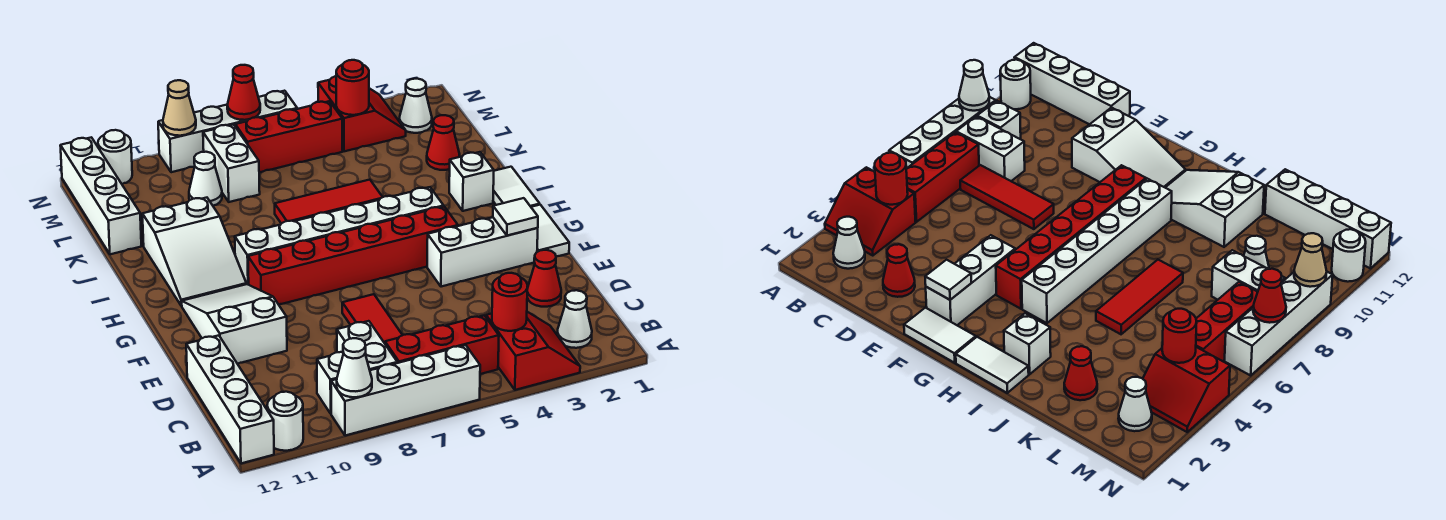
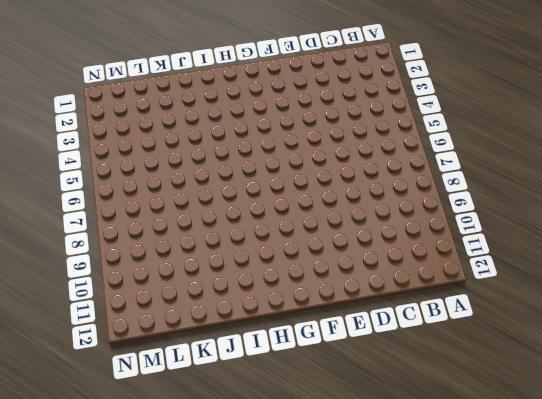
none -> red slope A3:B4 level 1 top 4
none -> white brick A6:A9 level 1
none -> white round brick A11 level 1
none -> white brick A12:D12 level 1

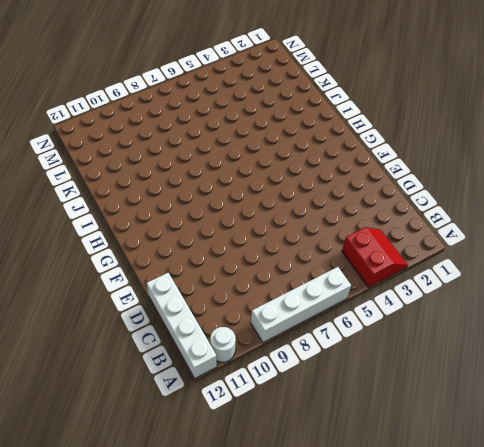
none -> white cone B2 level 1
none -> red brick B5:B7 level 1
none -> white brick B8:C8 level 1
none -> white brick B9 level 1

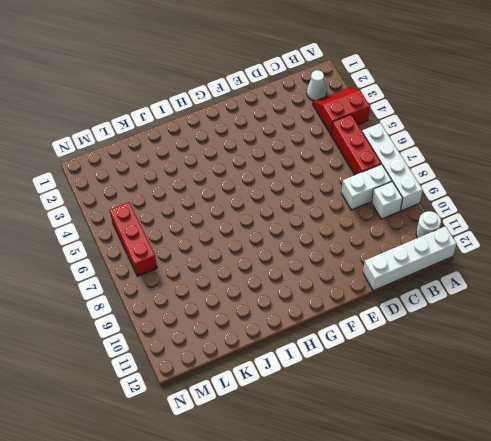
none -> red tile C7:E7 level 1
none -> red cone D2 level 1
none -> white slope E10:G11 level 1 top E
none -> white tile F1:G1 level 1

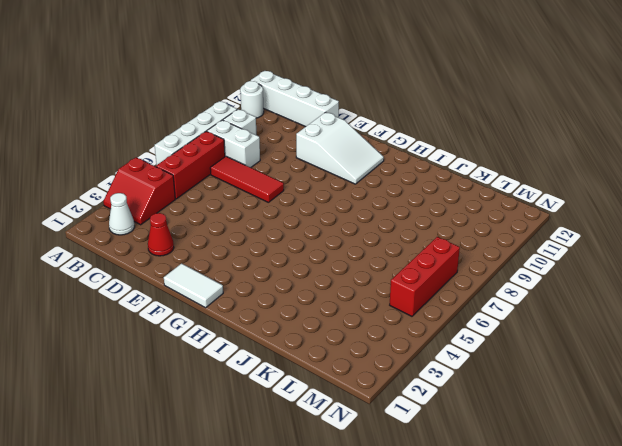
none -> white brick F2:F4 level 1
none -> red brick G4:G9 level 1
none -> white tile H1:I1 level 1
none -> white brick H4:H9 level 1

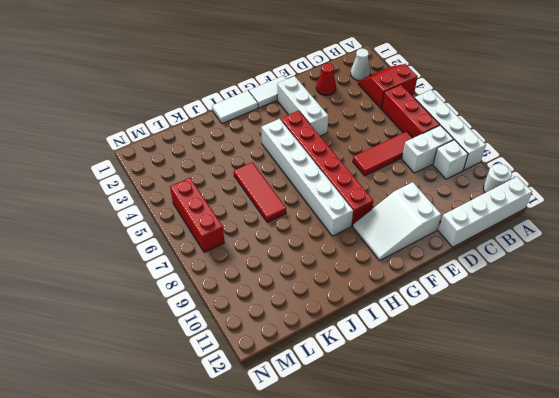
none -> white slope H10:J11 level 1 top J
none -> white brick I2 level 1
none -> red cone K2 level 1
none -> white brick K12:N12 level 1

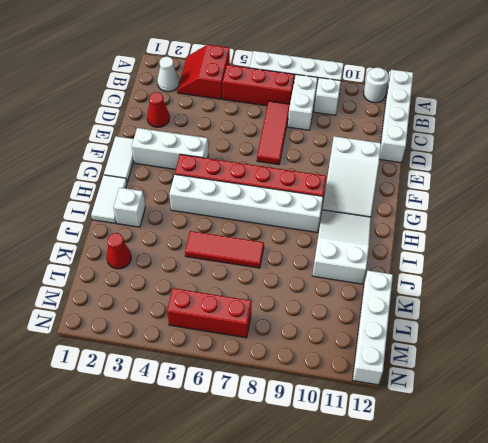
none -> white brick L8:M8 level 1
none -> white cone L9 level 1
none -> white cone M2 level 1
none -> red slope M3:N4 level 1 top 4

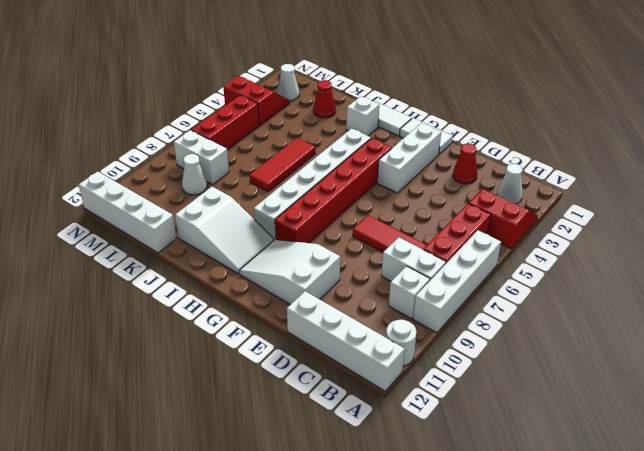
none -> white brick N6:N9 level 1
none -> white round brick N11 level 1
none -> white cone A9 level 2
none -> red round brick B4 level 2

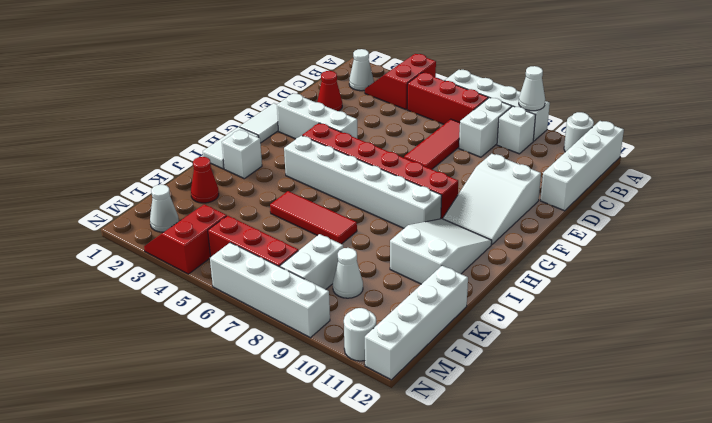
none -> red round brick B4 level 2
none -> white tile F2 level 2
none -> red round brick M4 level 2
none -> red cone N7 level 2

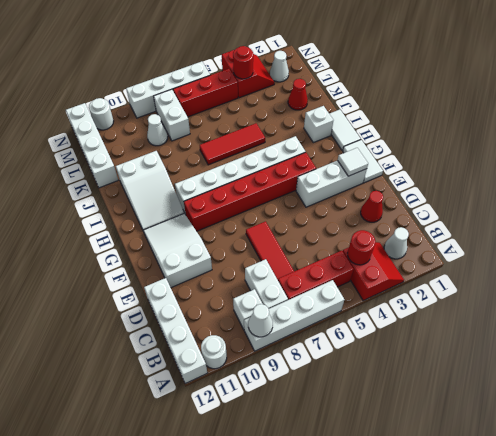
none -> red cone N7 level 2
none -> tan cone N9 level 2

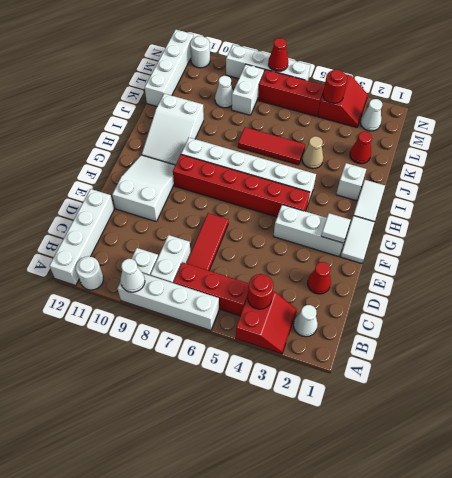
tan cone J4 level 1 -> tan cone N9 level 2

